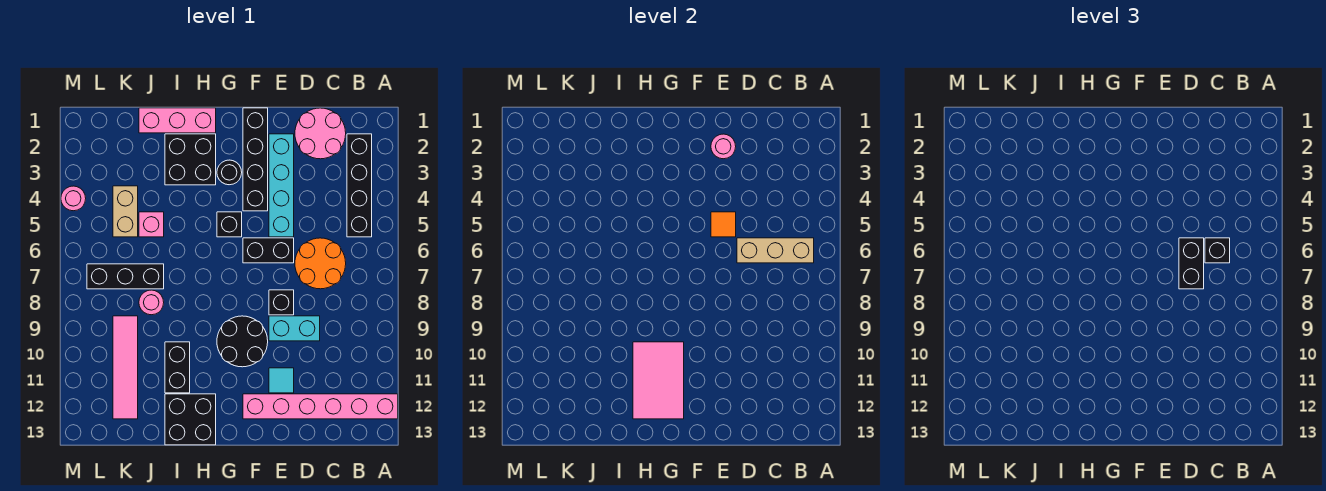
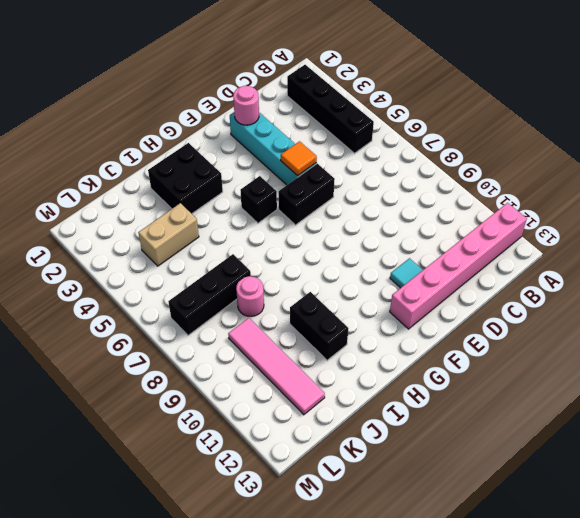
tan brick J4:K4 level 1 -> tan brick K4:K5 level 1
none -> pink round brick C1:D2 level 1
none -> orange round brick C6:D7 level 1
none -> cyan brick D9:E9 level 1

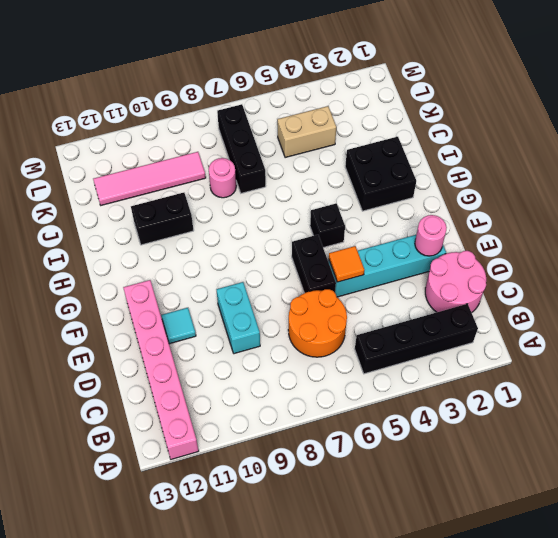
none -> black brick E8 level 1
none -> black brick F1:F4 level 1
none -> black round brick F9:G10 level 1

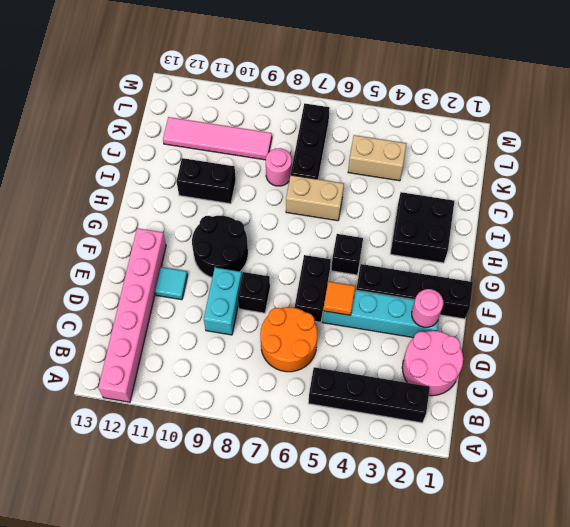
tan brick I6:I7 level 1 -> none
none -> black round brick G3 level 1
none -> pink brick H1:J1 level 1
none -> black brick H12:I13 level 1

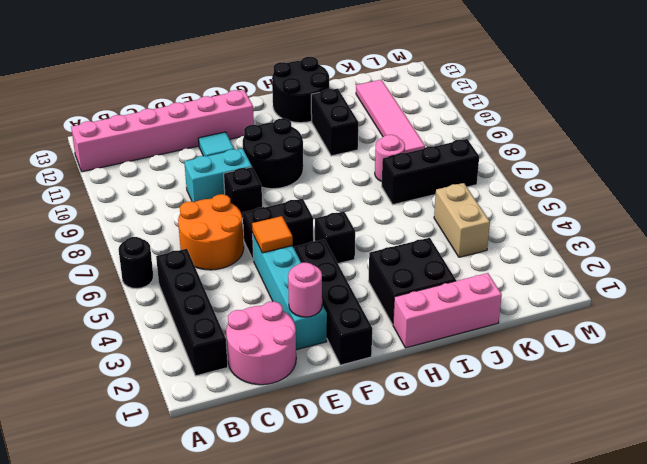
black round brick A6 level 1 -> black round brick G3 level 1
black round brick H12:I13 level 1 -> black brick H12:I13 level 1
none -> pink brick J5 level 1
none -> pink round brick M4 level 1
none -> tan brick B6:D6 level 2

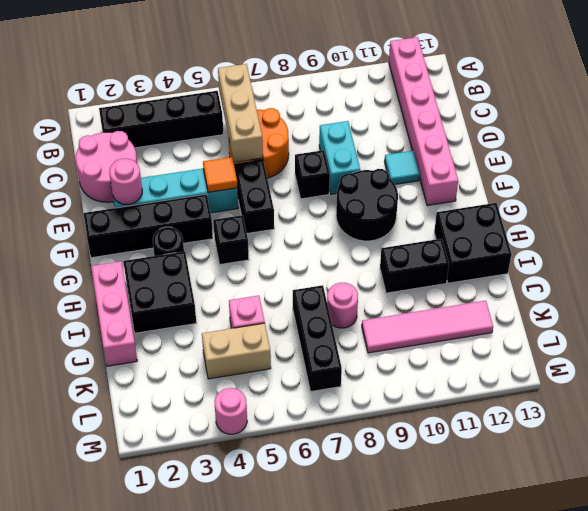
none -> pink tile G10:H12 level 2
none -> black brick C6 level 3
none -> black brick D6:D7 level 3

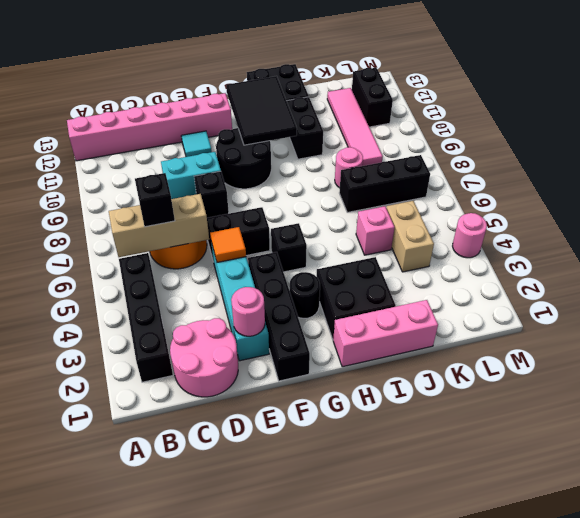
black tile G10:H12 level 2 -> pink tile G10:H12 level 2
black brick L11:L12 level 1 -> black brick D6:D7 level 3

